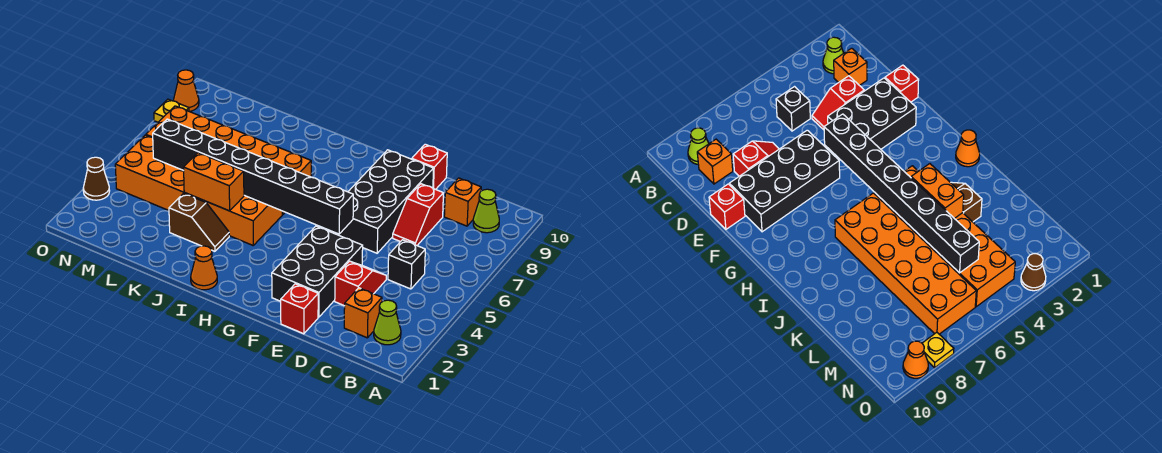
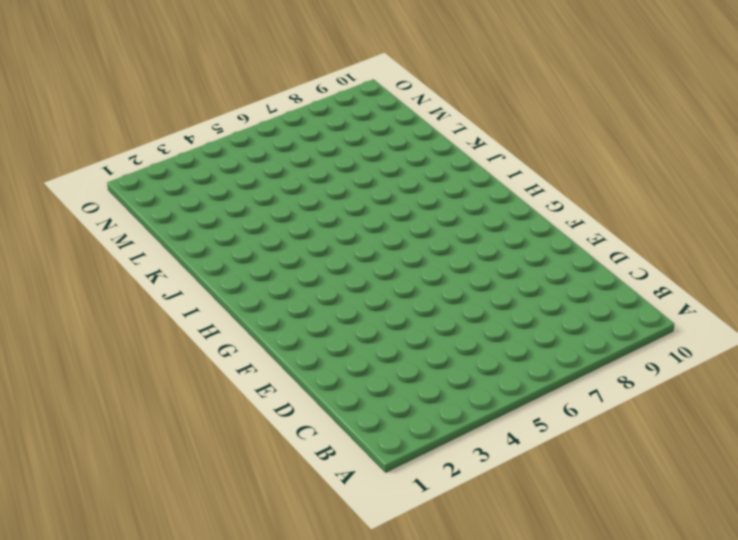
none -> lime cone B2 level 1
none -> lime cone B9 level 1
none -> orange brick C2 level 1

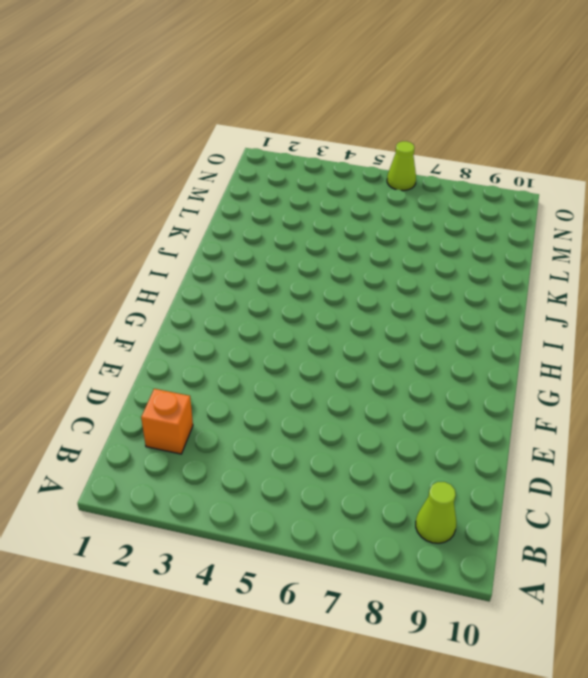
lime cone O6 level 1 -> lime cone B2 level 1
none -> black brick C5 level 1
none -> orange brick C9 level 1
none -> red slope D3:D4 level 1 top 3

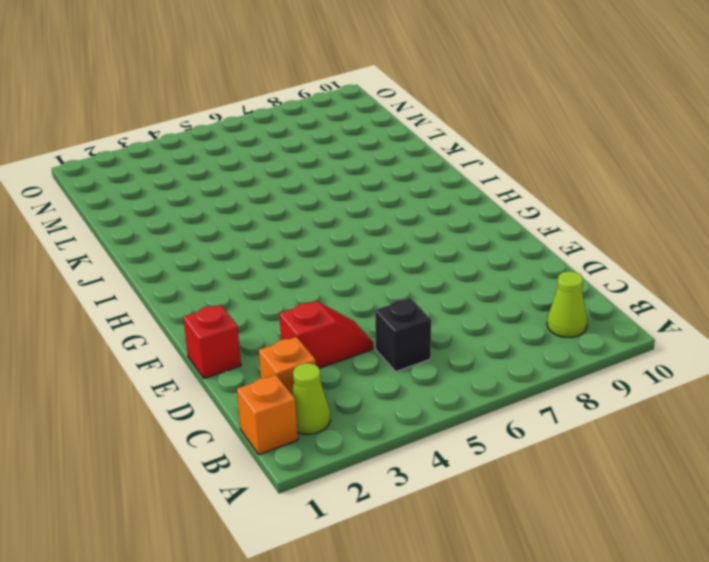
orange brick B1 level 1 -> orange brick C9 level 1
none -> red slope D7:D8 level 1 top 8
none -> black brick E2:F4 level 1
none -> black brick E6:F9 level 1

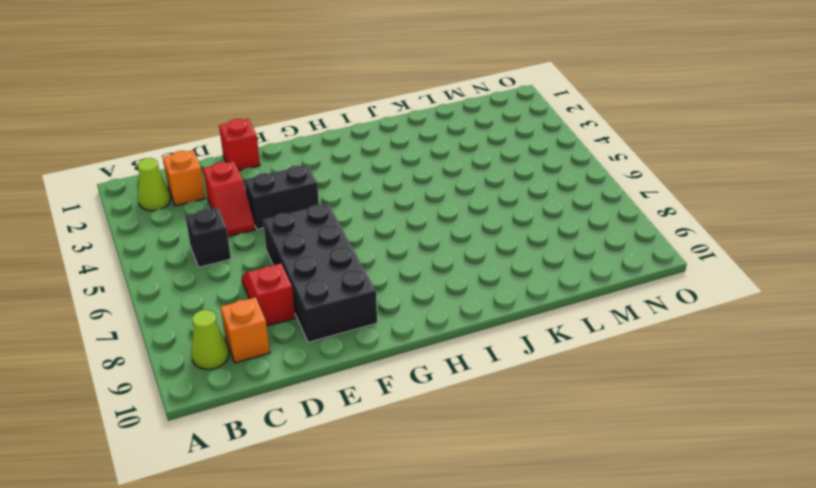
black brick E4:F4 level 1 -> black brick E2:F4 level 1
none -> red brick E10 level 1
none -> orange cone I1 level 1
none -> orange brick I4:N5 level 1

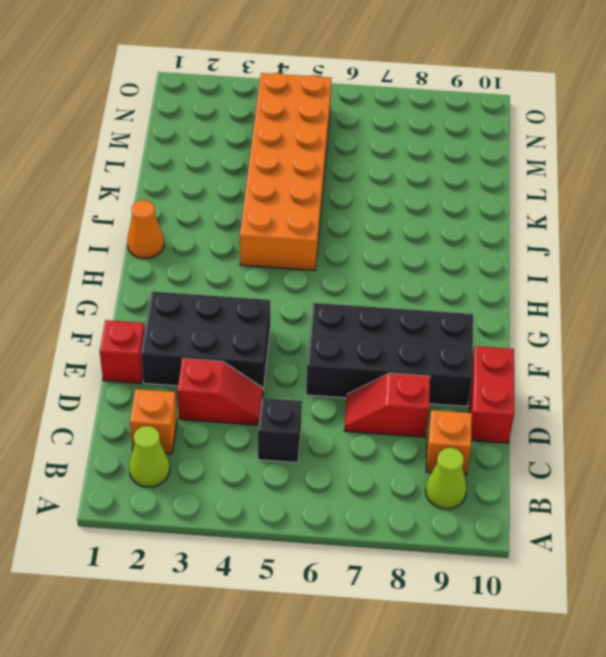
red brick D10:E10 level 1 -> red brick E10 level 1
none -> orange brick I6:N7 level 1
none -> brown slope J3:K3 level 1 top K
none -> brown cone O3 level 1

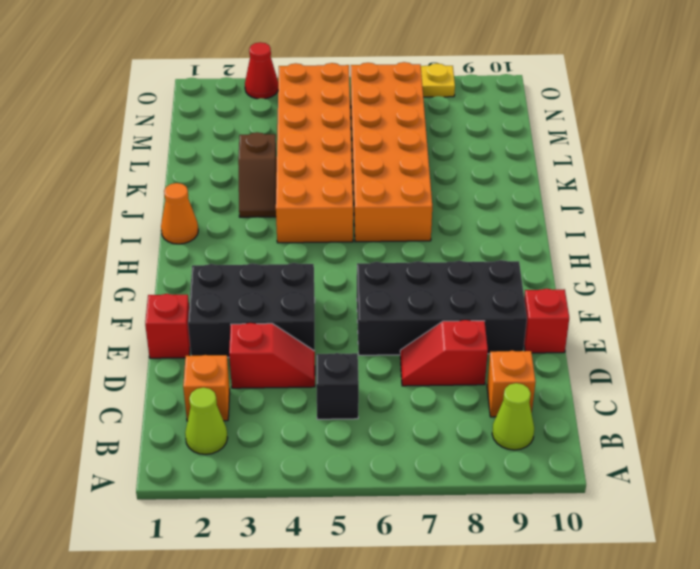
red cone O3 level 1 -> brown cone O3 level 1
none -> orange cone O9 level 1
none -> black brick F5:M5 level 2
none -> orange brick J4:K4 level 2

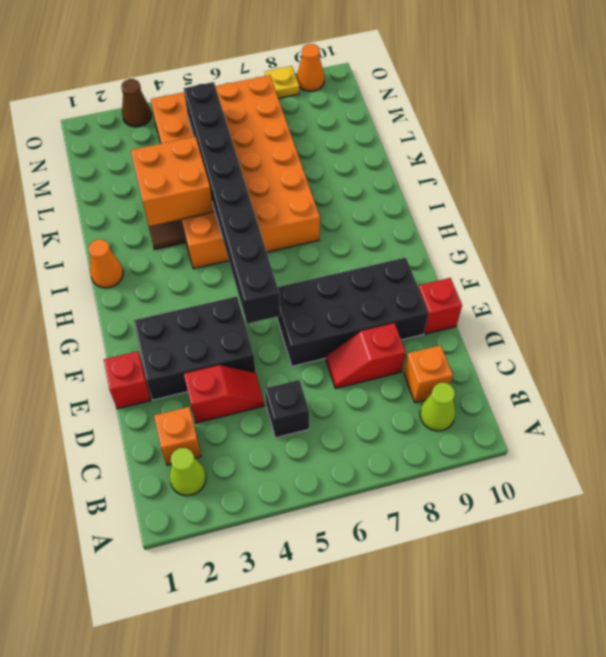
orange brick J3:K4 level 2 -> orange brick J4:K4 level 2

